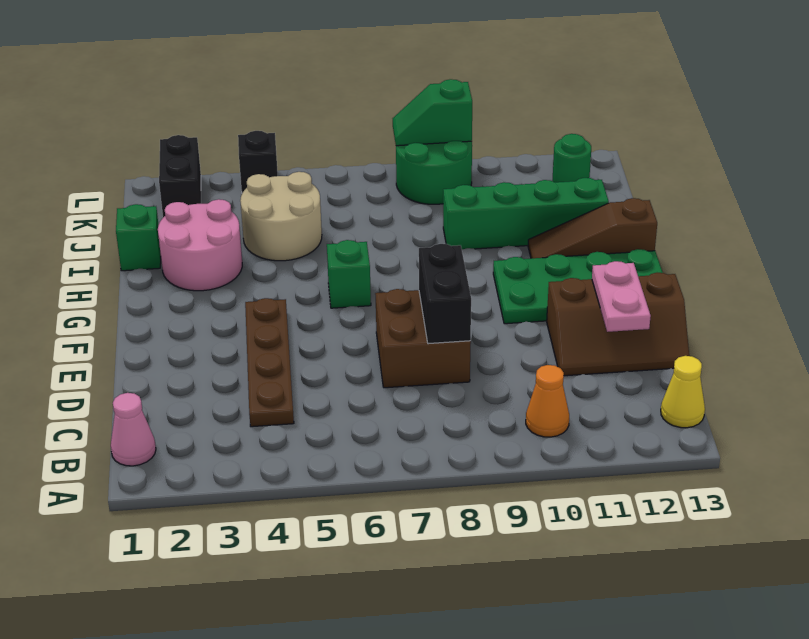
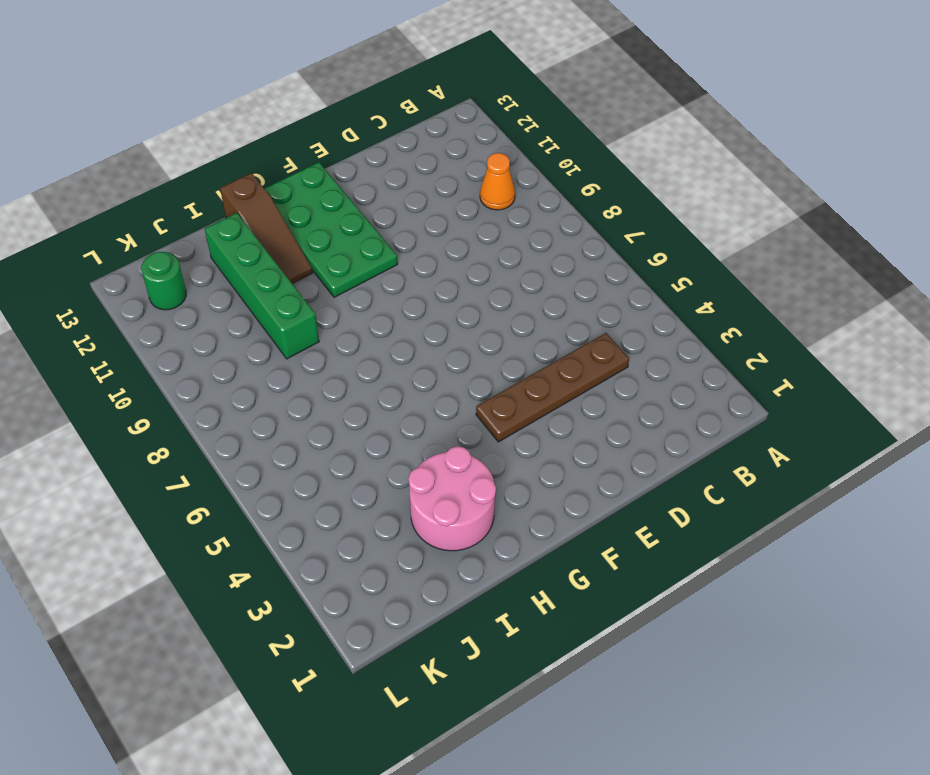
none -> pink cone B1 level 1
none -> yellow cone B13 level 1
none -> brown brick D7:E8 level 1

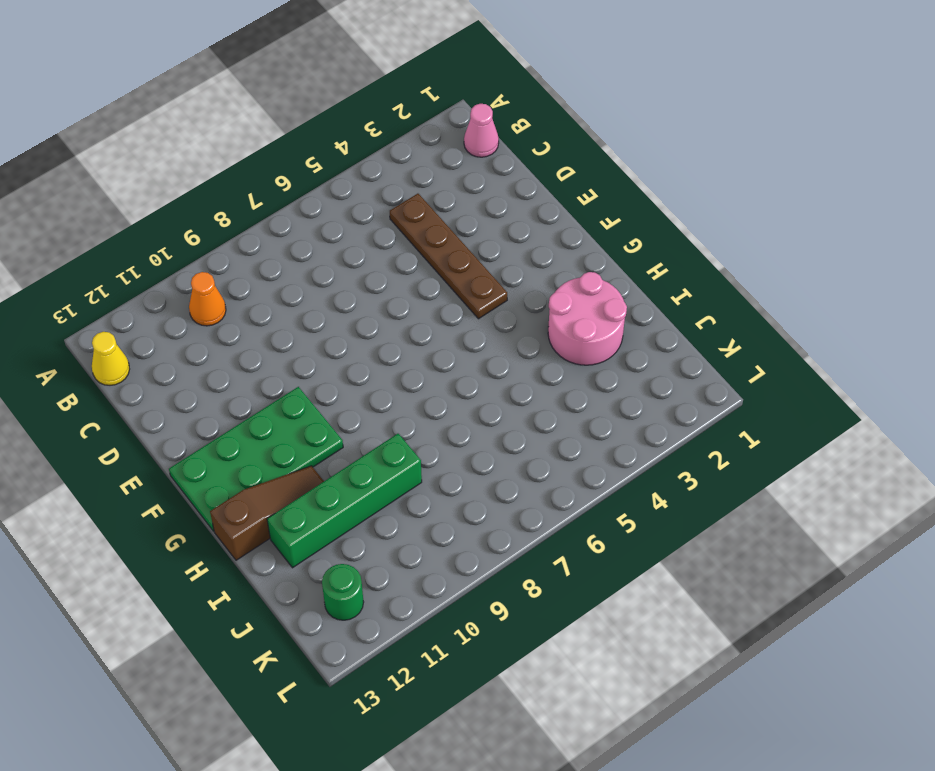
none -> brown brick D7:E8 level 1
none -> brown slope D11:E13 level 1 top E
none -> green brick G6 level 1

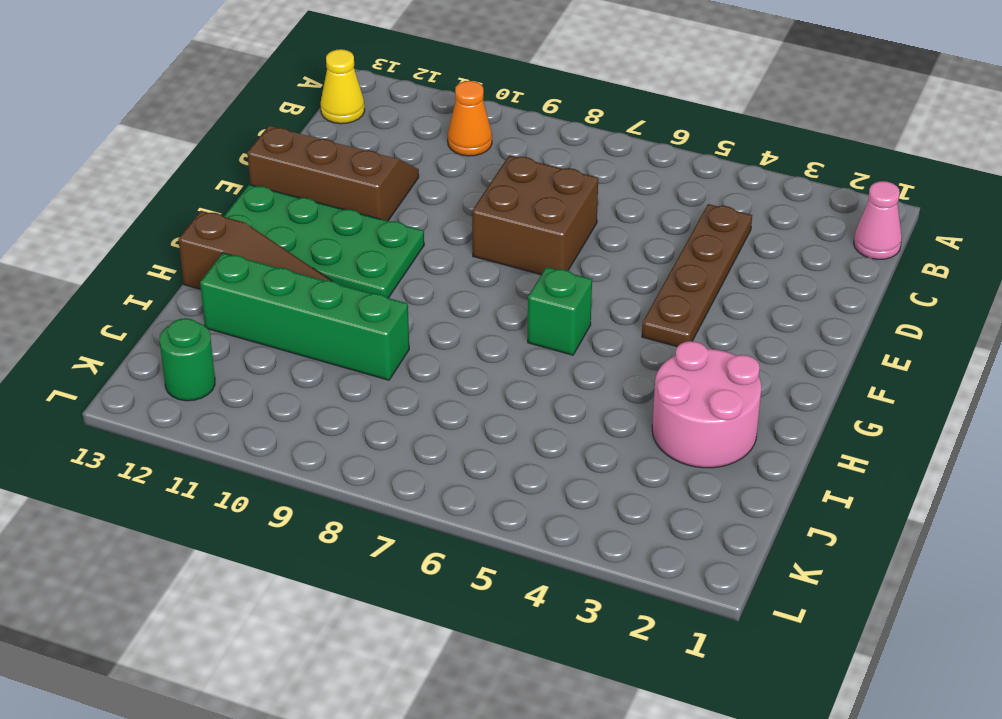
none -> green brick I1 level 1
none -> tan round brick I4:J5 level 1
none -> black brick K2:L2 level 1

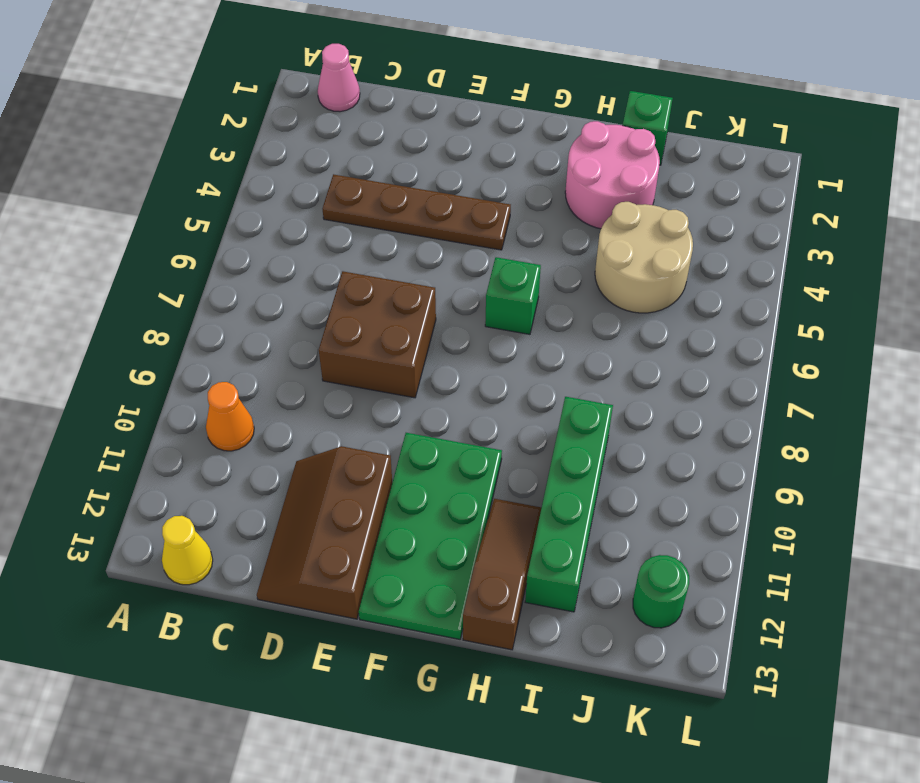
none -> black brick K2:L2 level 1
none -> green round brick K8:L9 level 1
none -> black brick L4 level 1

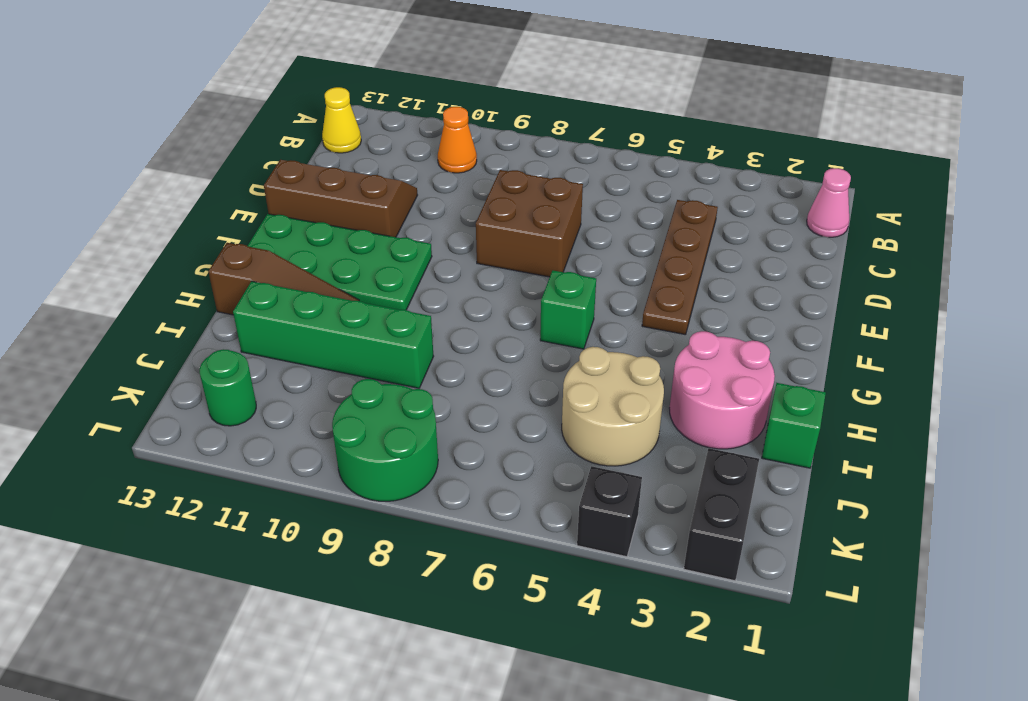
none -> black brick D8:E8 level 2
none -> pink plate D12:E12 level 2
none -> green slope L8:L9 level 2 top 9

